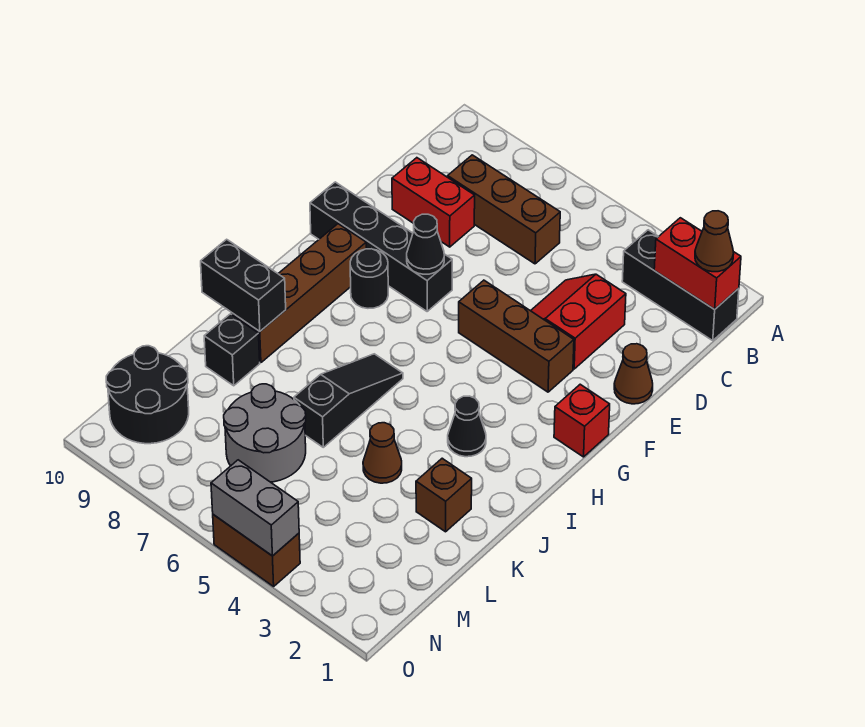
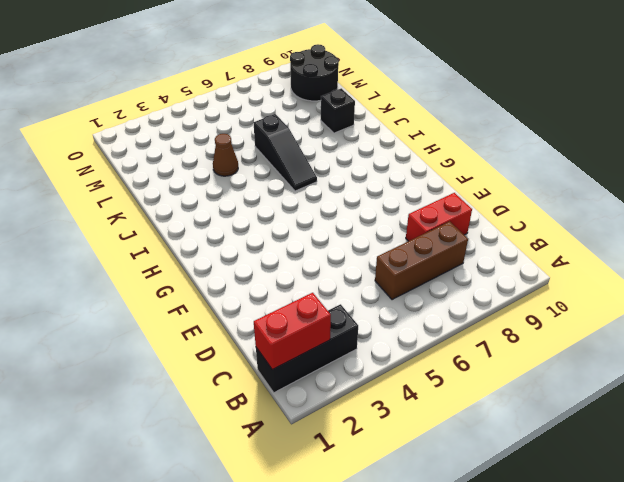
none -> red slope D3:E4 level 1 top 3
none -> brown cone E1 level 1
none -> brown brick F3:F5 level 1

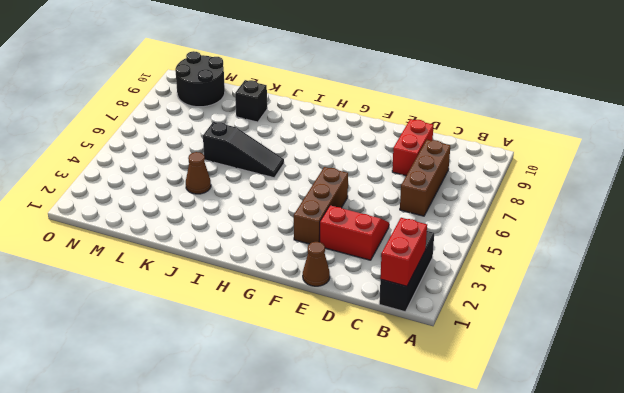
none -> black brick F7:F10 level 1
none -> red brick G1 level 1
none -> black round brick G8 level 1

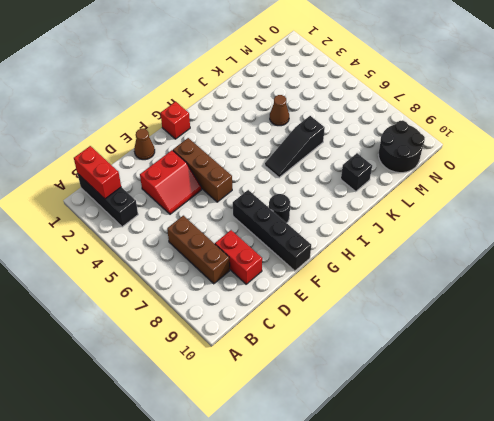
none -> brown brick G9:J9 level 1
none -> black cone I3 level 1
none -> brown brick K2 level 1

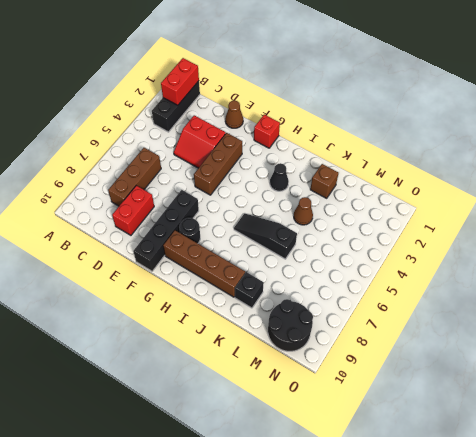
none -> grey round brick L6:M7 level 1
none -> brown brick O4:O5 level 1
none -> black cone F7 level 2

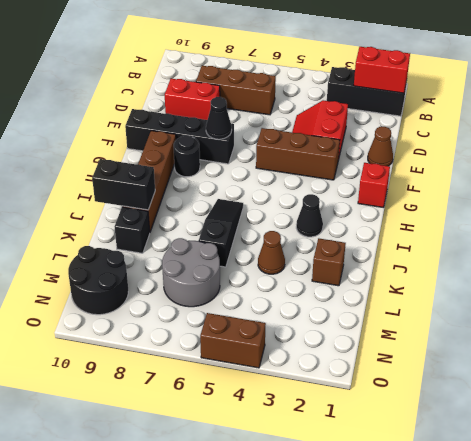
none -> grey brick O4:O5 level 2
none -> brown cone B1 level 3

